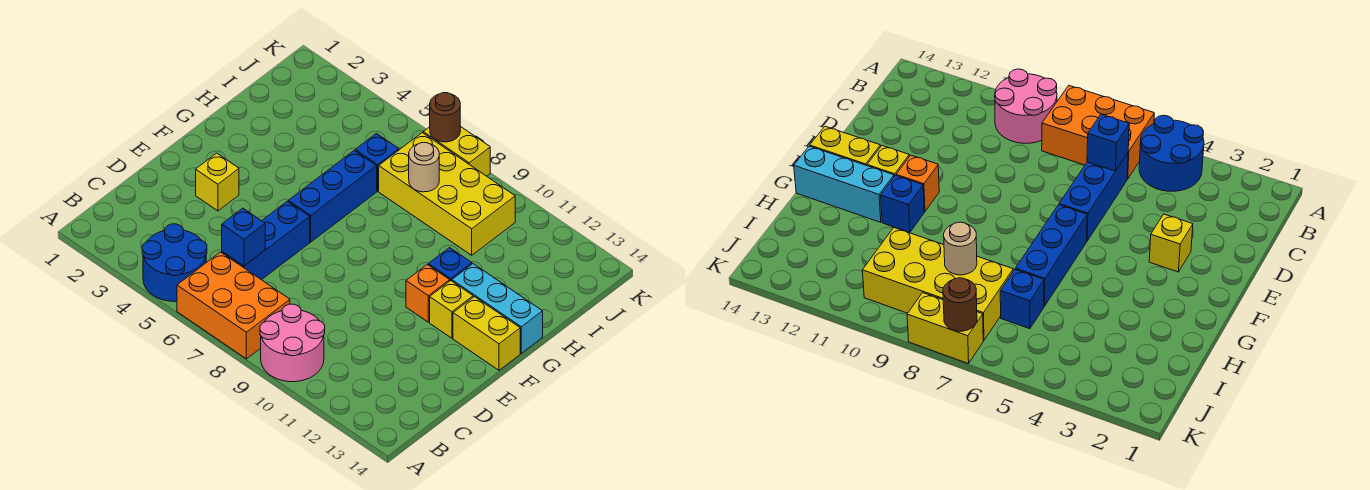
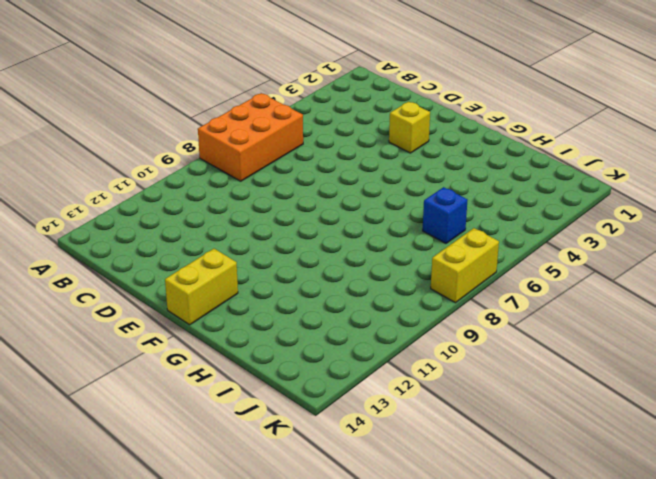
none -> blue round brick A4:B5 level 1
none -> pink round brick A9:B10 level 1
none -> blue brick C6:E6 level 1

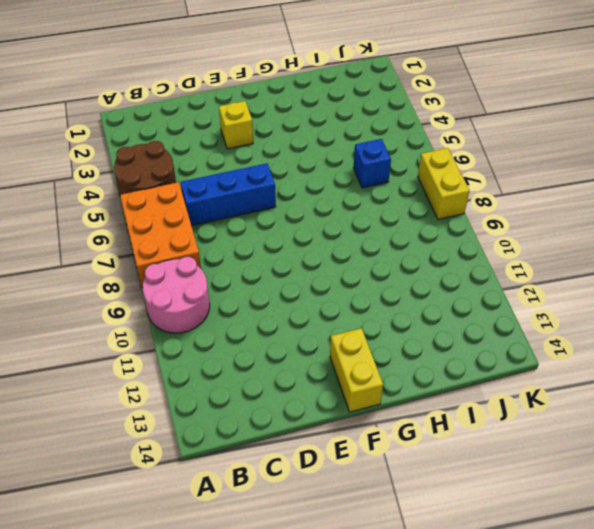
brown round brick A4:B5 level 1 -> blue round brick A4:B5 level 1
none -> blue brick F6:H6 level 1
none -> orange brick F11 level 1
none -> yellow brick F12 level 1

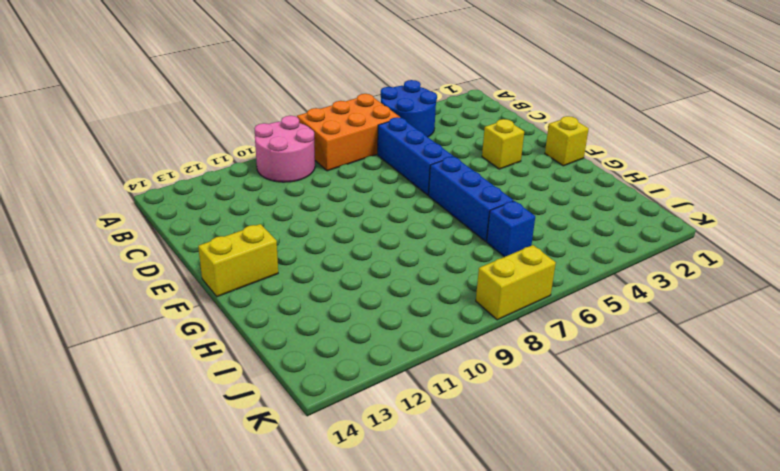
yellow brick F1 level 1 -> yellow brick F12 level 1
none -> orange brick F11 level 1
none -> blue brick G11 level 1
none -> cyan brick G12:G14 level 1

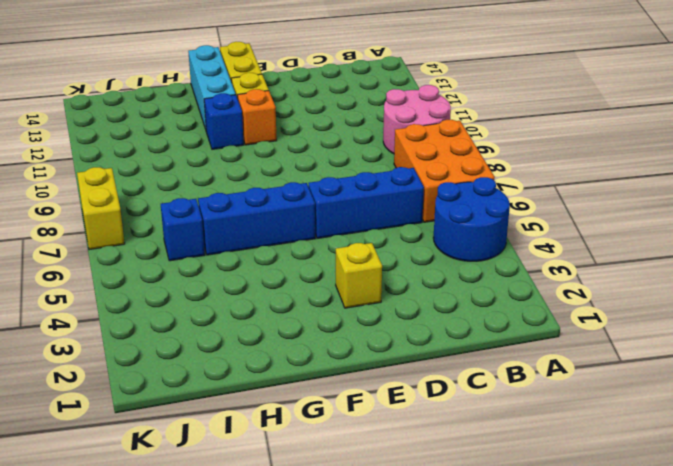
none -> yellow brick I7:J10 level 1
none -> blue brick C6 level 2
none -> tan round brick I8 level 2

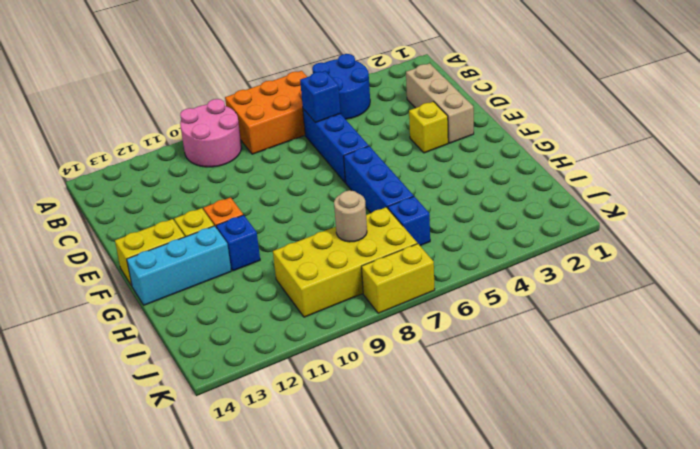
tan brick C2:E2 level 1 -> none
none -> brown round brick K7 level 2

